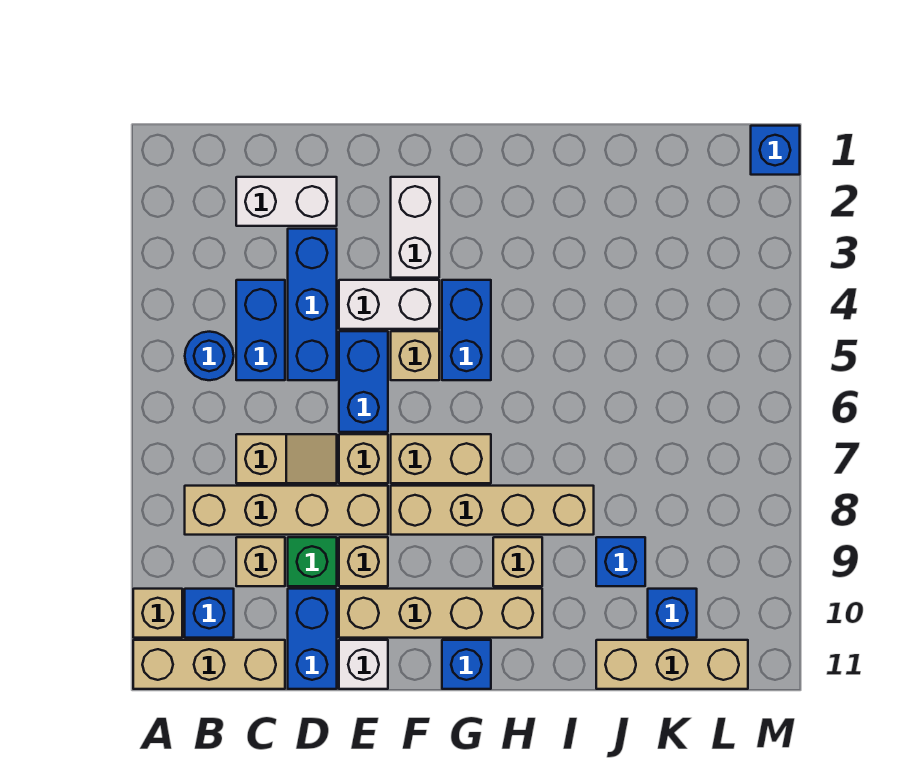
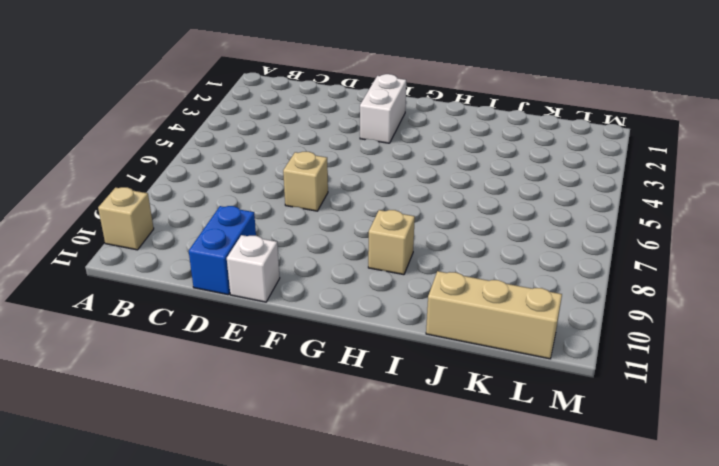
none -> tan brick A11:C11 level 1
none -> blue round brick B5 level 1
none -> tan brick B8:E8 level 1

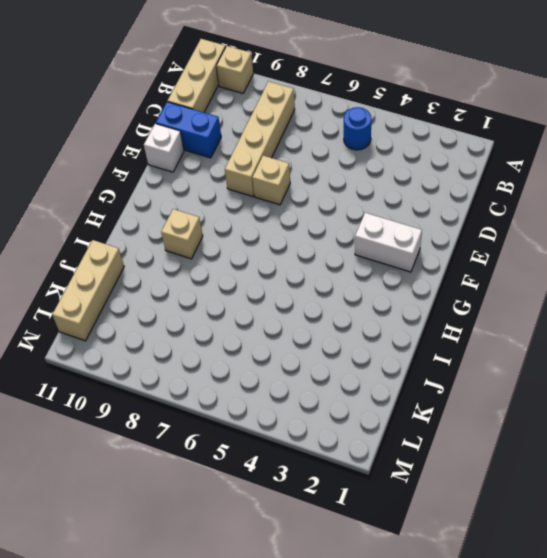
none -> blue brick B10 level 1
none -> white brick C2:D2 level 1
none -> blue brick C4:C5 level 1

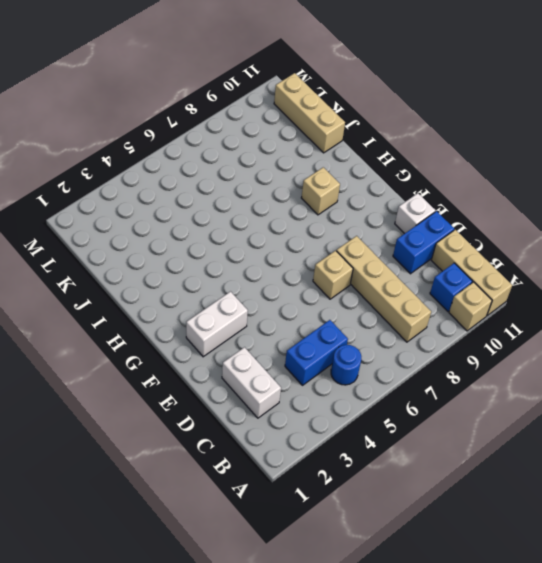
none -> tan slope C7:D7 level 1 top C
none -> tan brick C9 level 1
none -> blue brick D3:D5 level 1

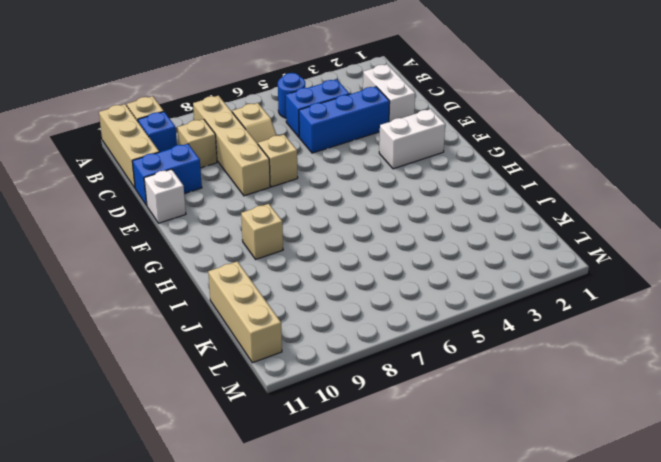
none -> green brick D9 level 1
none -> white brick E4:F4 level 1
none -> blue brick E5:E6 level 1

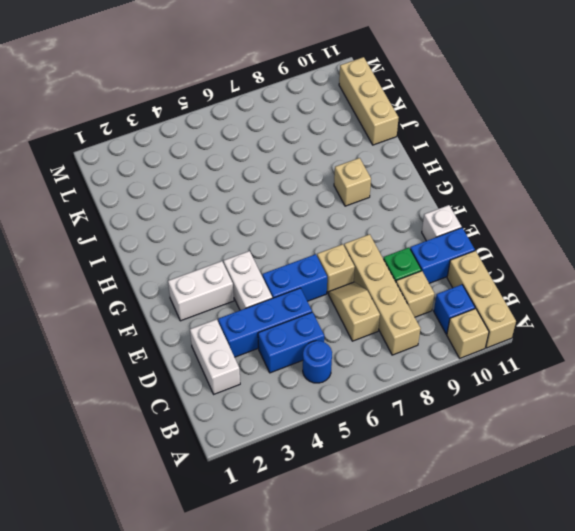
none -> tan brick E9 level 1
none -> tan brick E10:H10 level 1
none -> tan brick F5 level 1

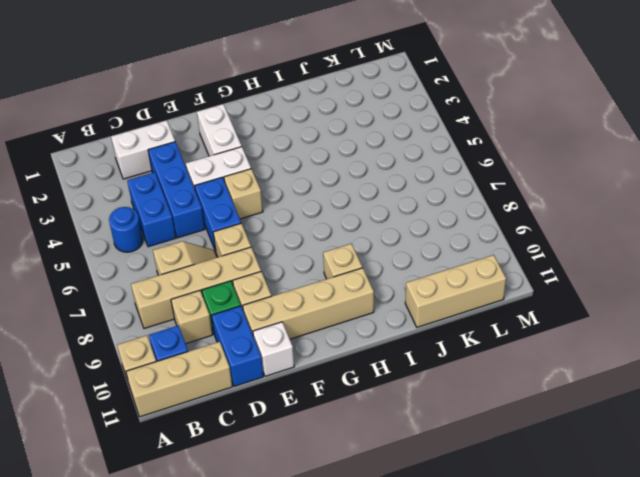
none -> tan brick F7:G7 level 1
none -> tan brick F8:I8 level 1
none -> blue brick G4:G5 level 1

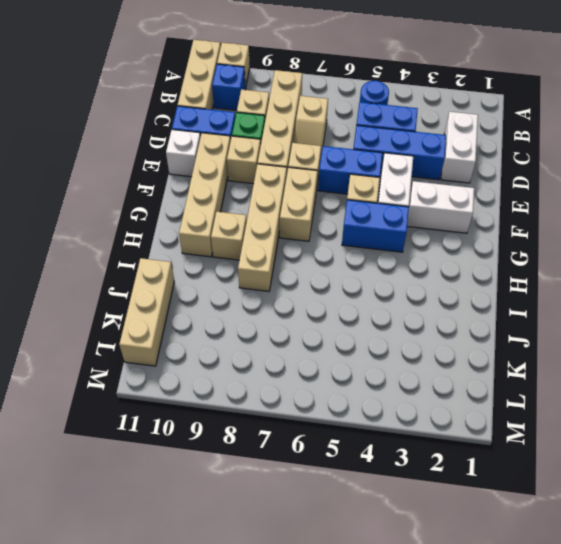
none -> blue brick G11 level 1
none -> blue brick J9 level 1
none -> blue brick K10 level 1

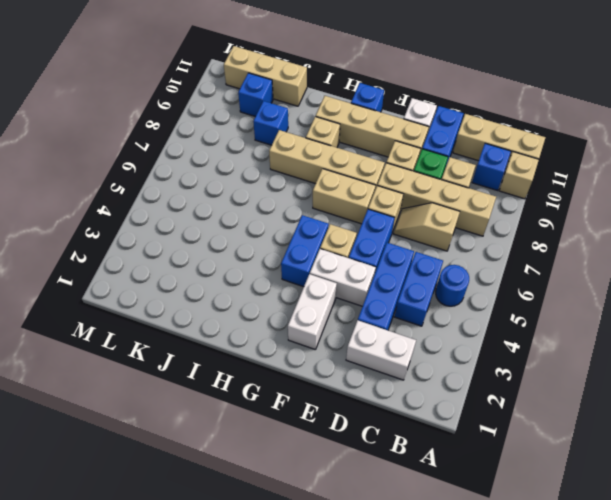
none -> blue brick M1 level 1

